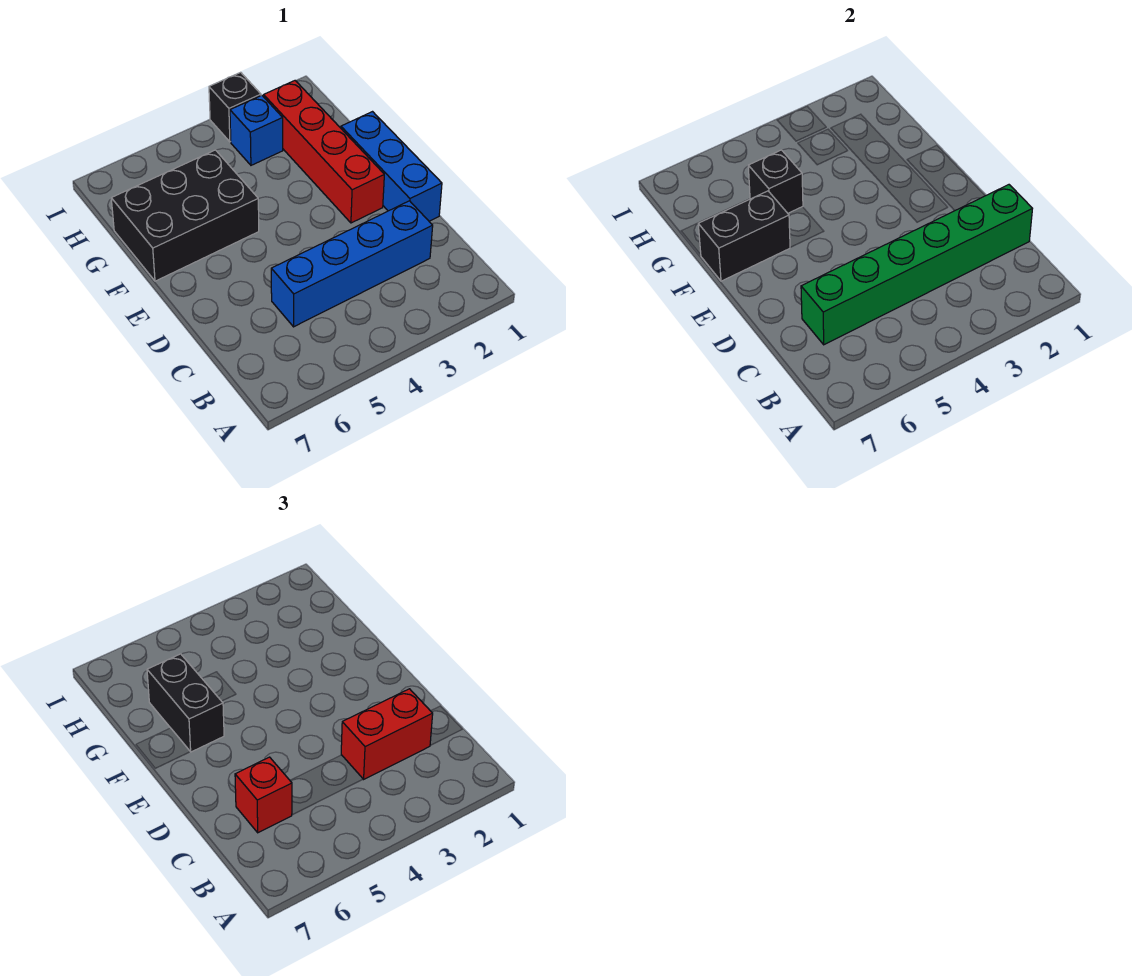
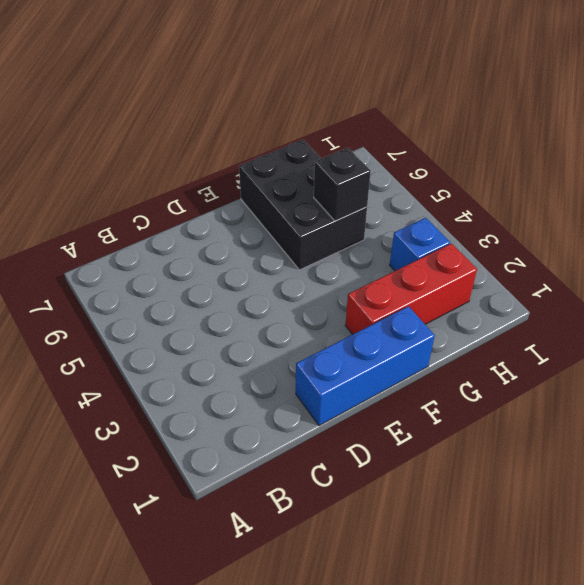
red brick F2:H2 level 1 -> red brick E2:H2 level 1
none -> blue brick C2:C5 level 1
none -> black brick I3 level 1
none -> green brick C1:C6 level 2

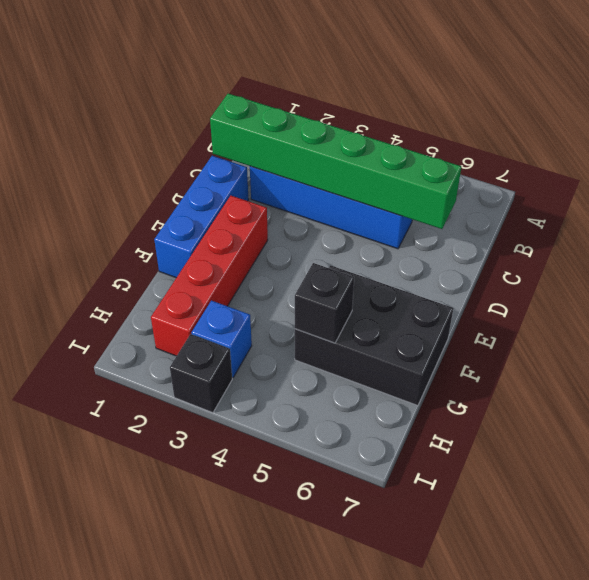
none -> black brick F6:F7 level 2
none -> red brick C2:C3 level 3
none -> red brick C6 level 3

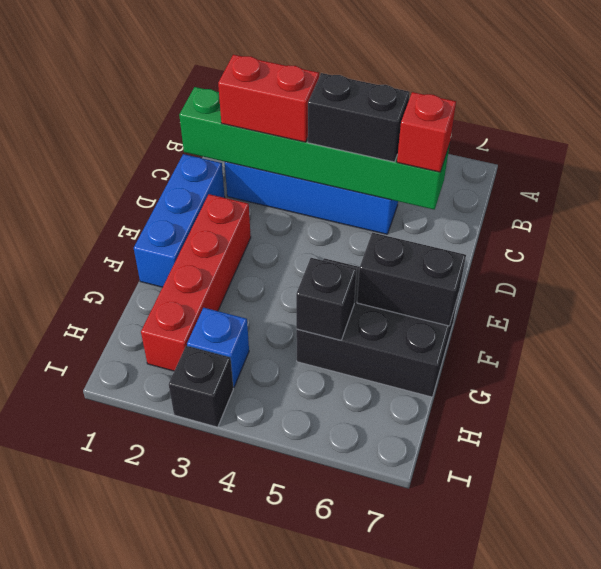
black brick C4:C5 level 3 -> black brick F6:G6 level 3

